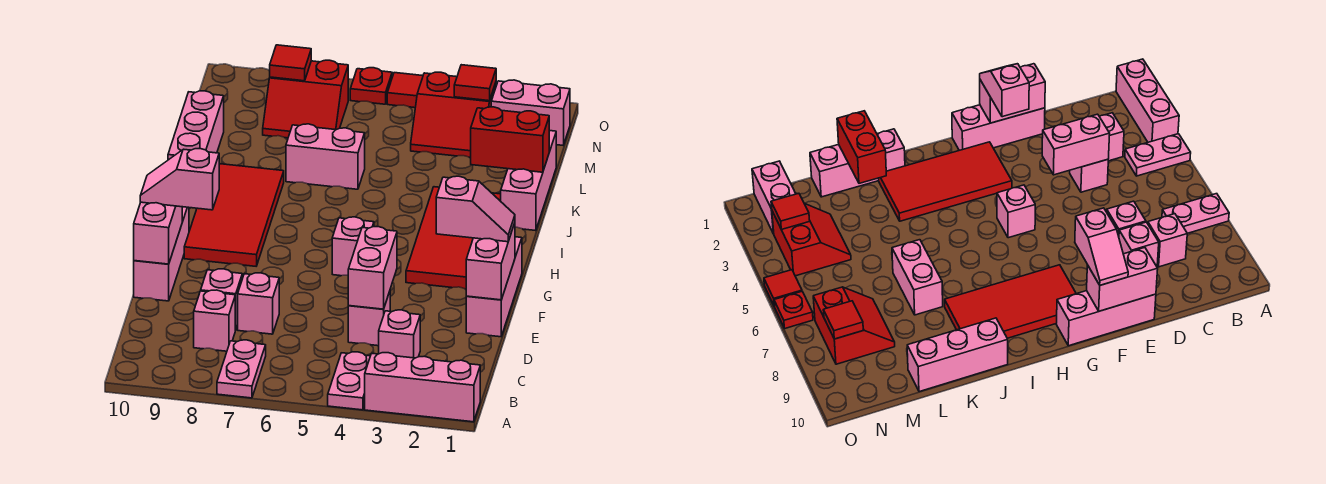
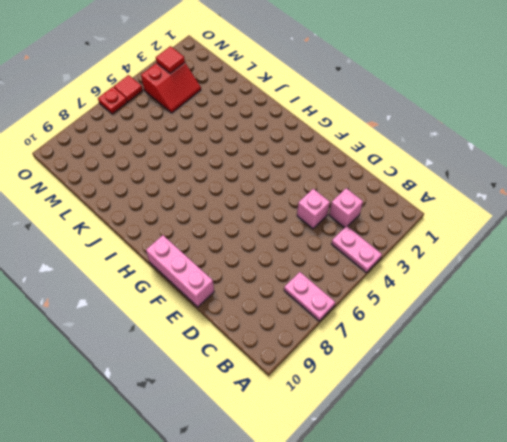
none -> pink brick A1:A3 level 1
none -> pink brick C8 level 1
none -> pink brick D7 level 1

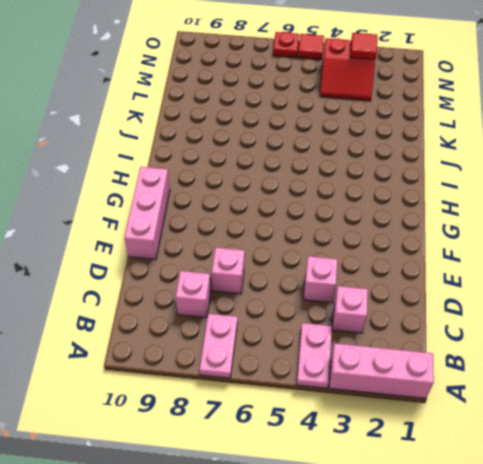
none -> pink brick D8 level 1
none -> pink brick E1:G1 level 1
none -> red tile G2:J3 level 1

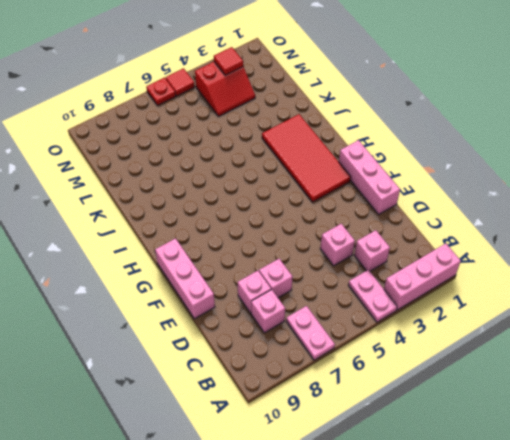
none -> pink brick G5 level 1
none -> red tile G8:J9 level 1
none -> pink brick J1:L1 level 1

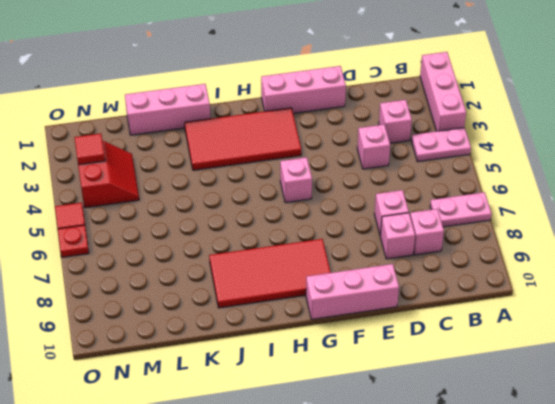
none -> pink brick J10:L10 level 1
none -> pink brick K6:K7 level 1
none -> red slope M7:N8 level 1 top N

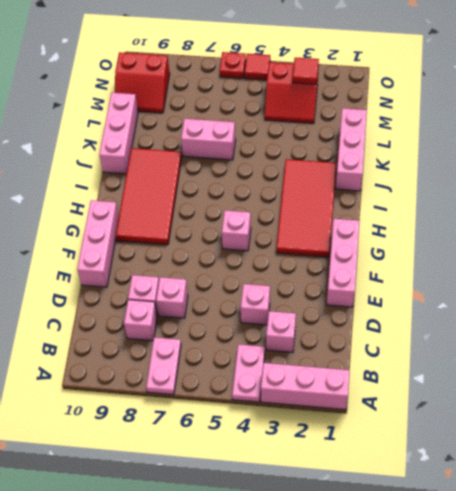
red slope M9:N10 level 1 top N -> red slope M7:N8 level 1 top N
none -> pink brick N1:N2 level 1
none -> pink brick D4:E4 level 2
none -> pink brick E1:F1 level 2

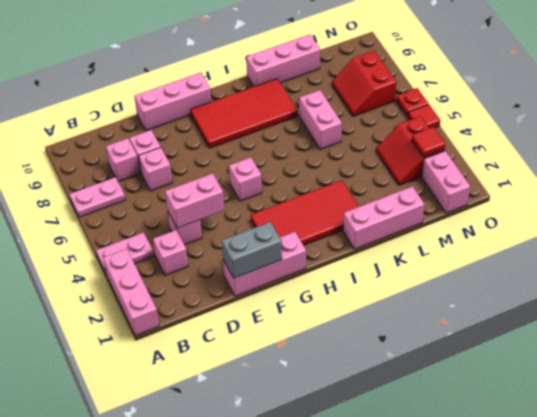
grey brick E1:F1 level 2 -> pink brick E1:F1 level 2
none -> pink brick E10:F10 level 2
none -> red brick K1:K2 level 2
none -> red tile N8 level 2

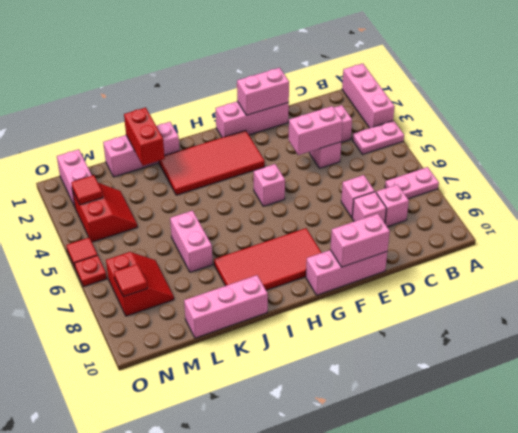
none -> pink slope F1:F2 level 3 top 2
none -> pink slope F9:F10 level 3 top 9

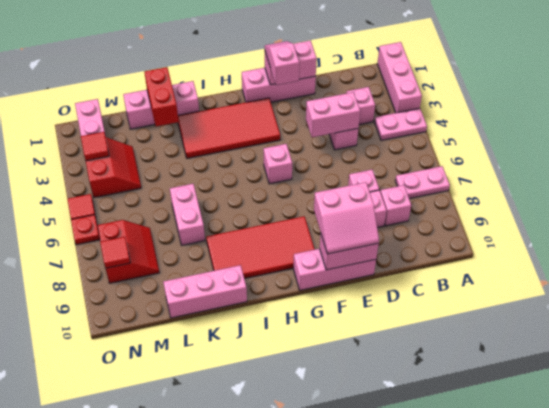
pink slope E9:F10 level 3 top 9 -> pink slope F9:F10 level 3 top 9

